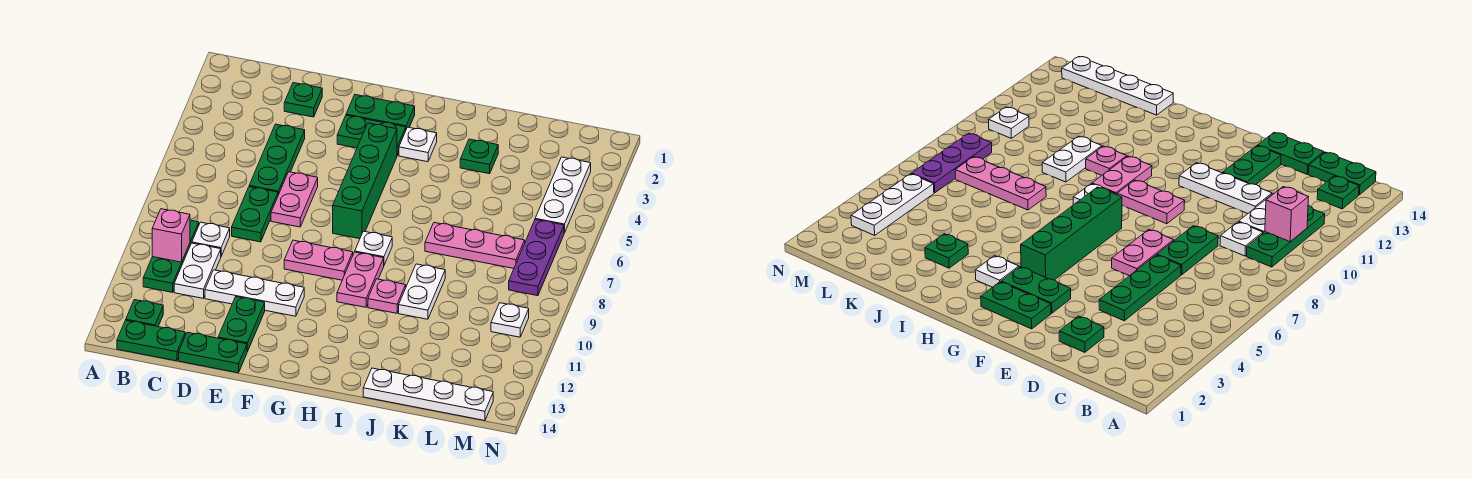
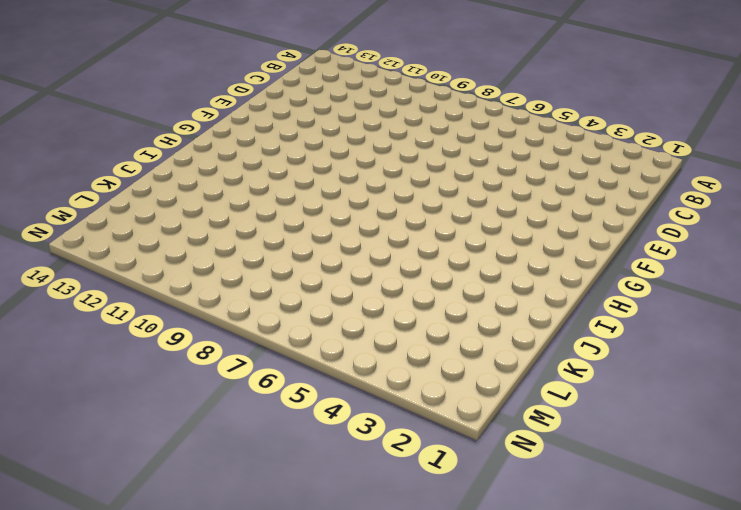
none -> green plate B9:B11 level 1
none -> green plate B13 level 1
none -> green plate B14:C14 level 1

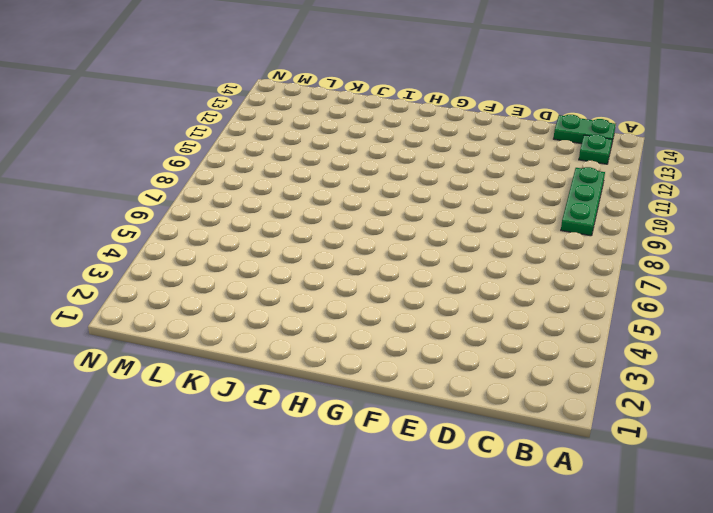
none -> white plate C9 level 1
none -> white plate C10:C11 level 1
none -> green plate D2 level 1

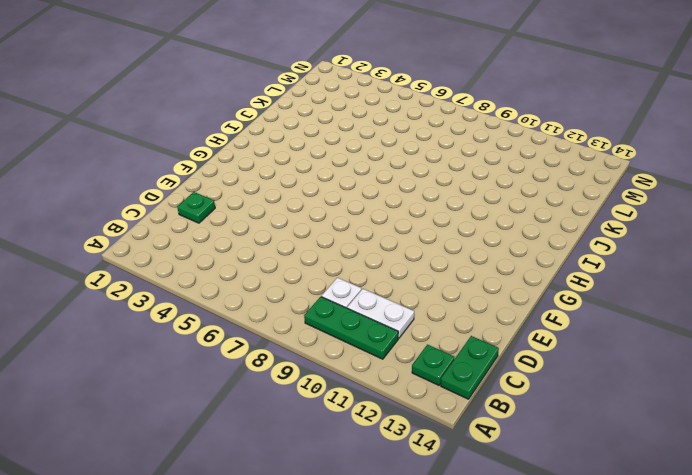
none -> green plate D4:D6 level 1
none -> green plate D7:D8 level 1
none -> white plate D11:F11 level 1

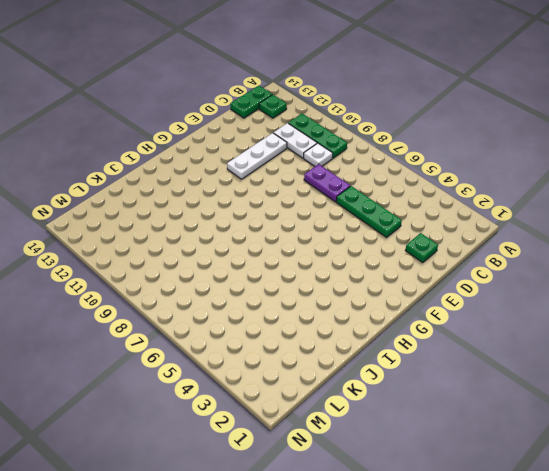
purple plate D7:D8 level 1 -> green plate D7:D8 level 1
none -> green plate D14:E14 level 1
none -> pink plate E6:E7 level 1
none -> green plate E12:E13 level 1

